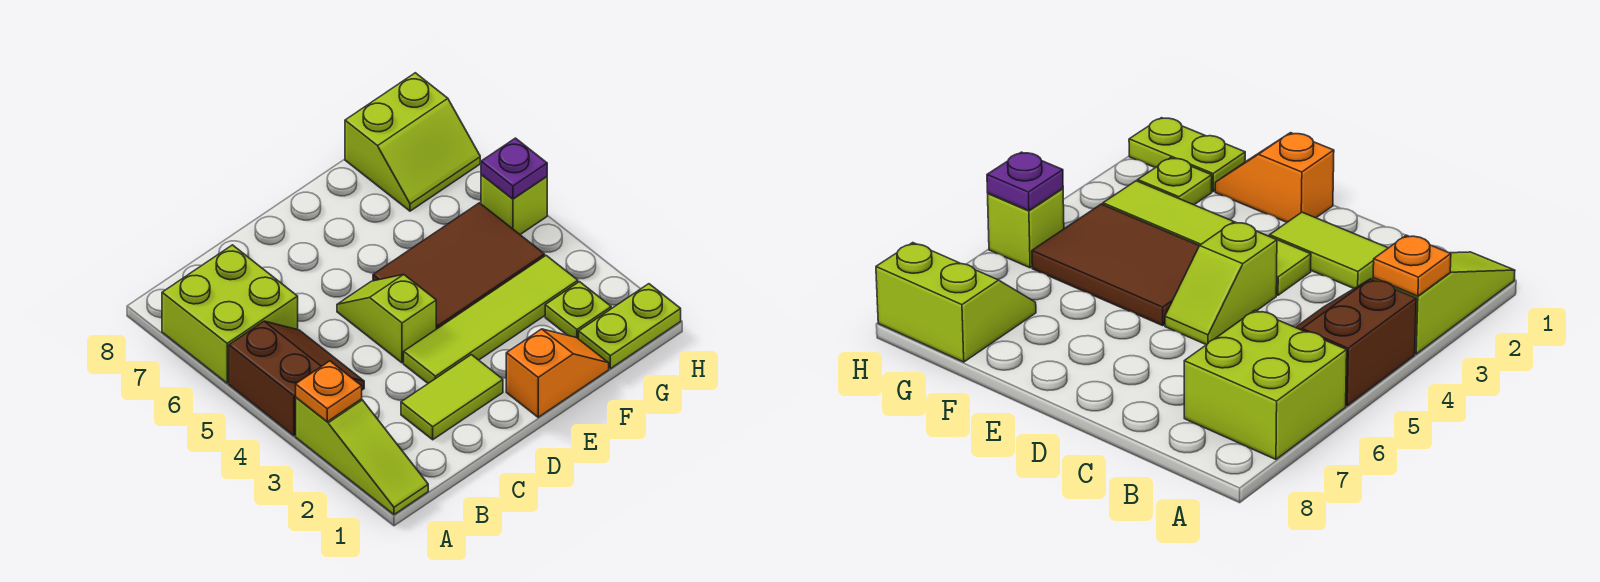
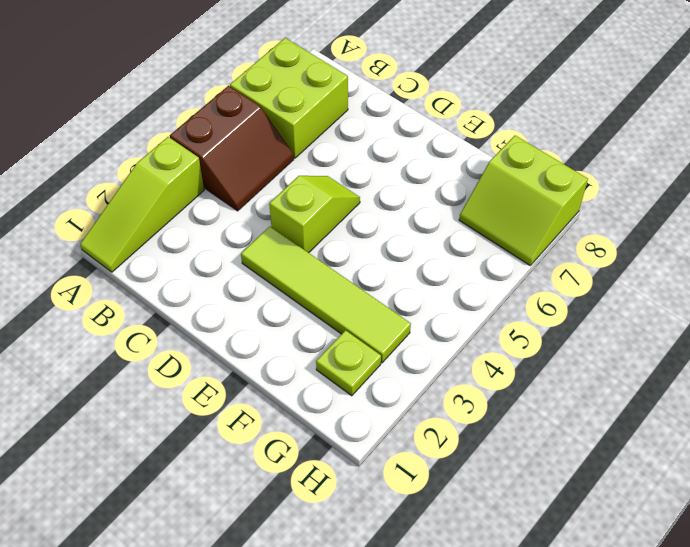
none -> lime tile C2:D2 level 1
none -> orange slope E1:F1 level 1 top E
none -> brown tile E4:G5 level 1

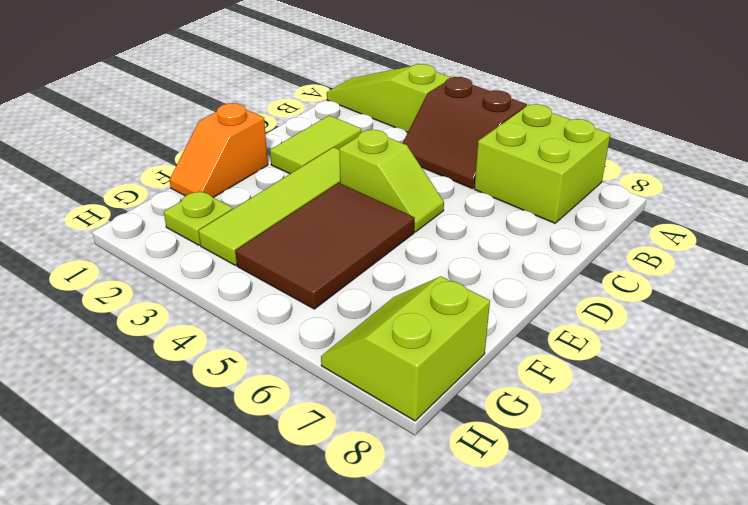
none -> lime plate G1:H1 level 1
none -> lime brick H5 level 1
none -> orange plate A3 level 2

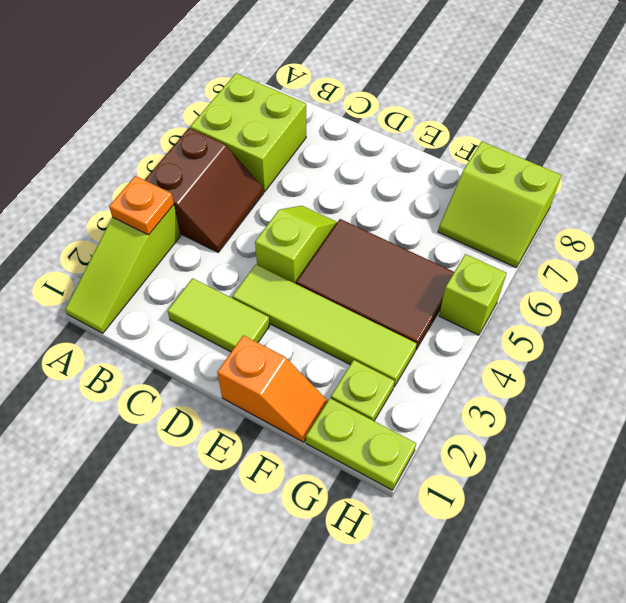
none -> purple plate H5 level 2

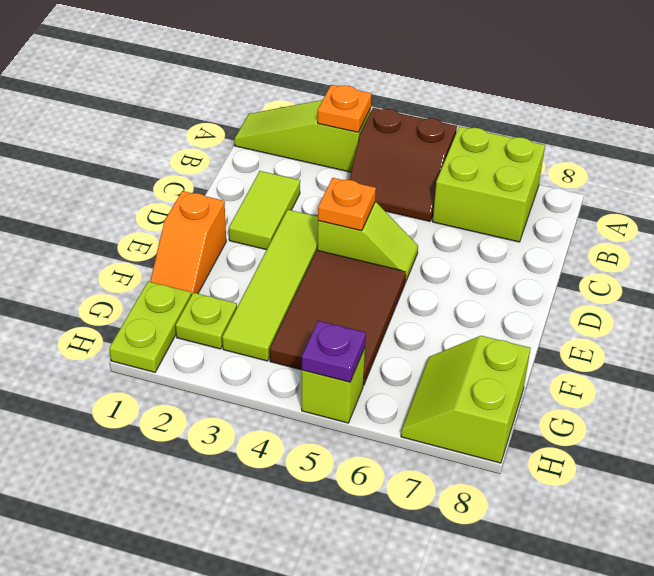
orange plate D4 level 2 -> none

